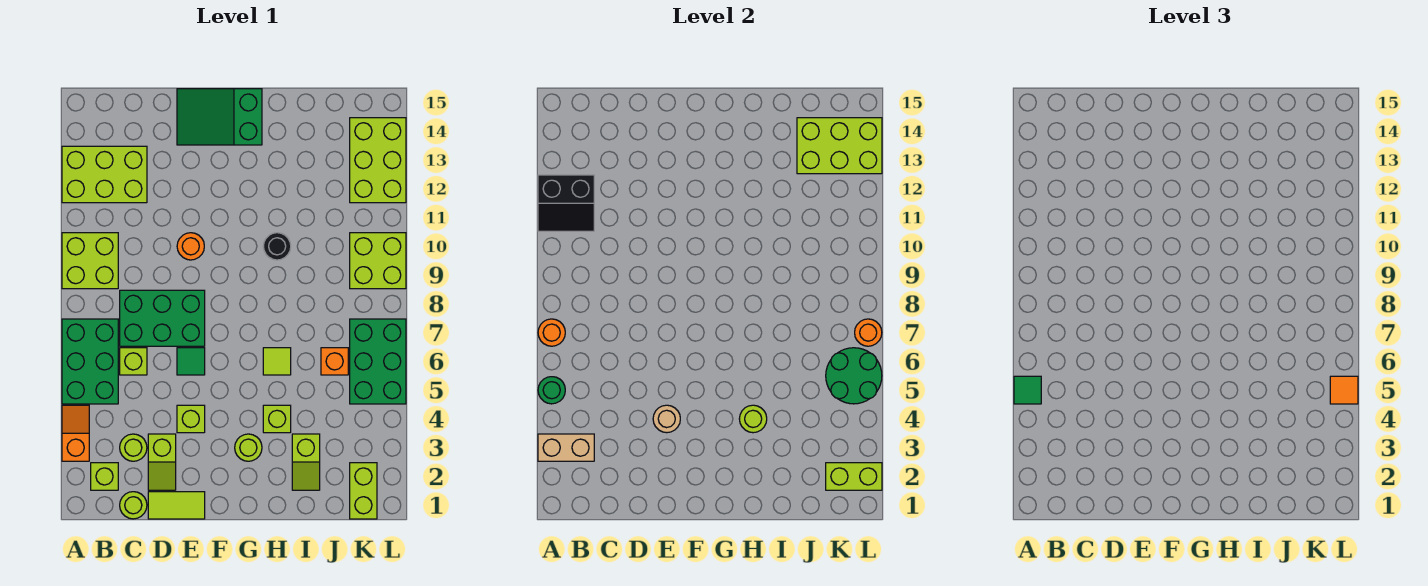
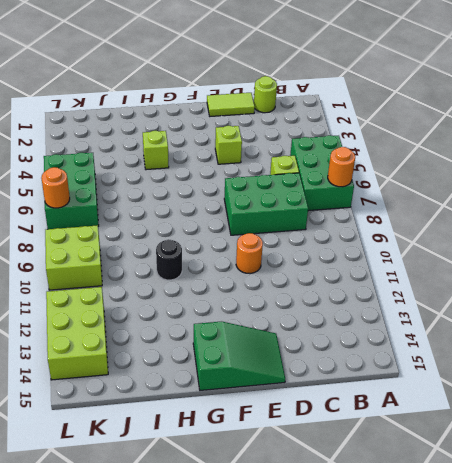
none -> orange slope A3:A4 level 1 top 3
none -> lime brick A9:B10 level 1
none -> lime brick A12:C13 level 1
none -> lime brick B2 level 1

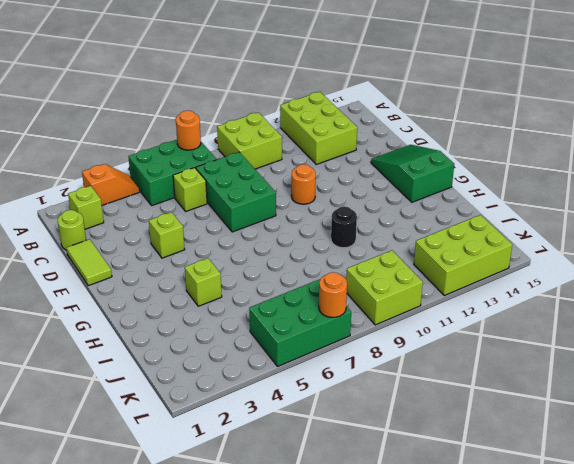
none -> lime round brick C3 level 1
none -> lime slope D2:D3 level 1 top 3
none -> green tile E6 level 1
none -> lime round brick G3 level 1

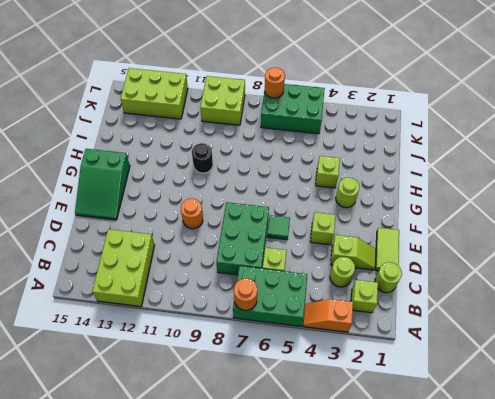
none -> lime brick A9:B10 level 1
none -> lime tile H6 level 1
none -> lime slope I2:I3 level 1 top 3
none -> orange brick J6 level 1

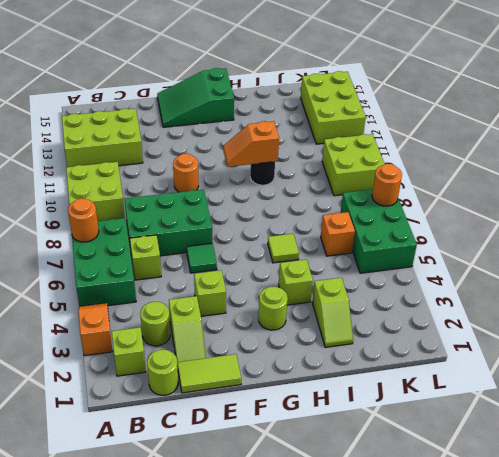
orange slope G10:H10 level 2 top H -> none
none -> lime brick K1:K2 level 1
none -> tan brick A3:B3 level 2
none -> green round brick A5 level 2
none -> black slope A11:B12 level 2 top 12

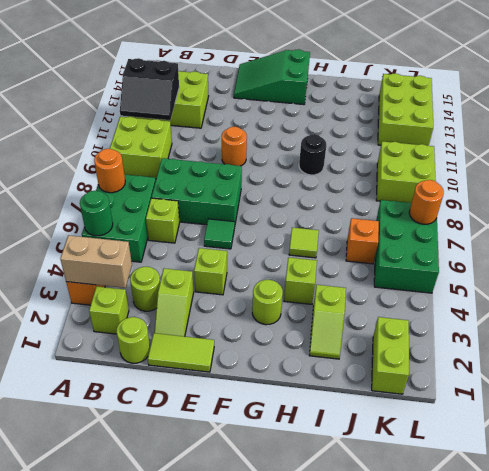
none -> tan round brick E4 level 2
none -> lime round brick H4 level 2
none -> lime brick J13:L14 level 2
none -> lime brick K2:L2 level 2

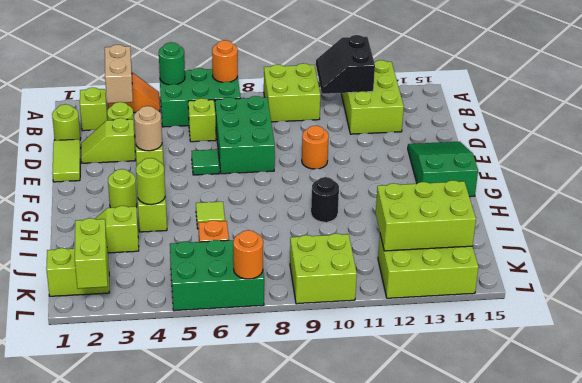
lime brick J12:K14 level 2 -> lime brick J13:L14 level 2
none -> green round brick K5:L6 level 2
none -> green tile A5 level 3
none -> orange tile L5 level 3

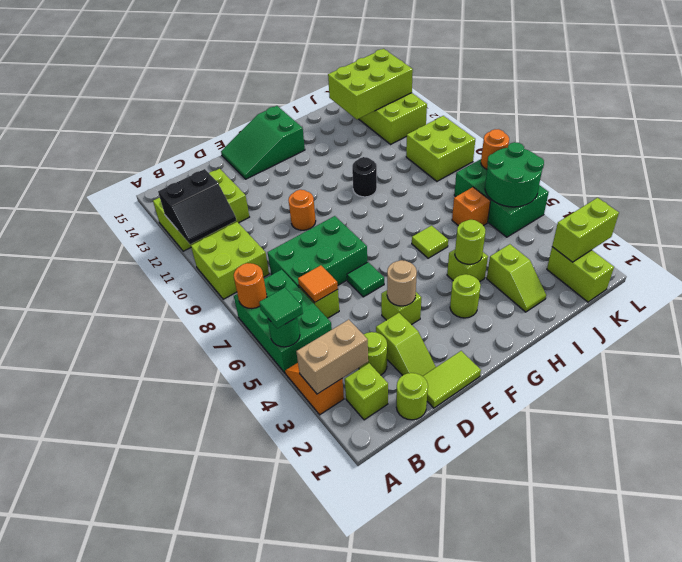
orange tile C6 level 2 -> orange tile L5 level 3

